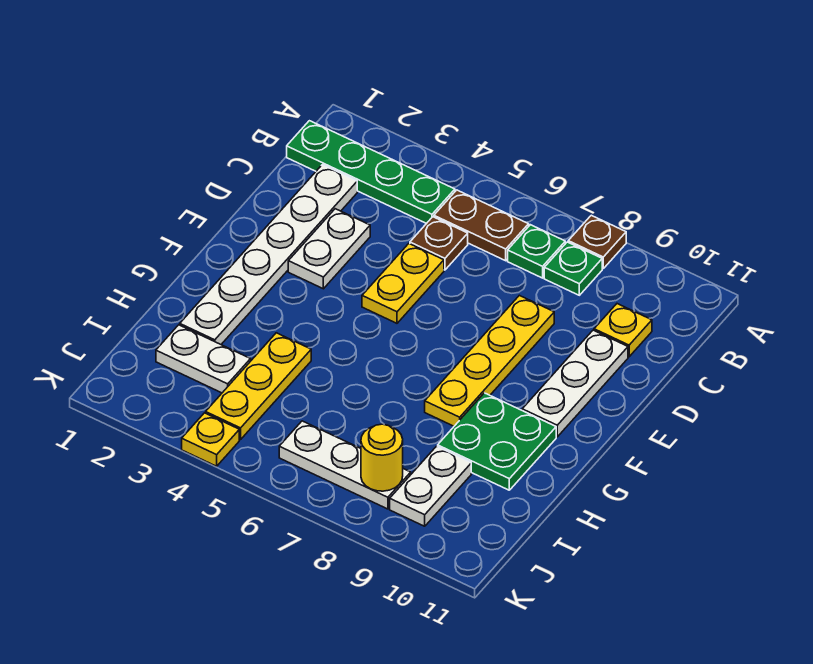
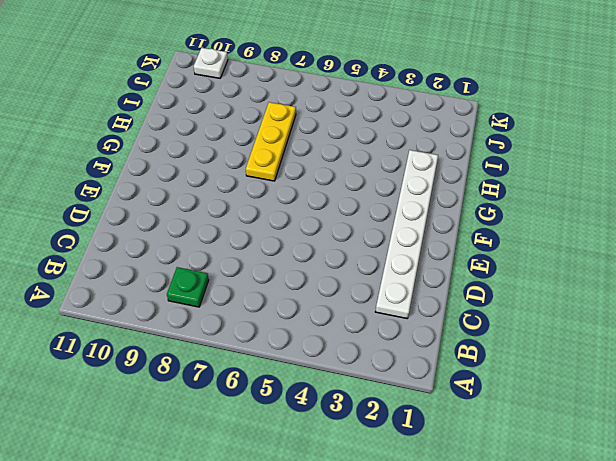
yellow plate G7:I7 level 1 -> yellow plate H4:J4 level 1
white plate K10 level 1 -> none
none -> brown plate A8 level 1
none -> green plate B1:B4 level 1
none -> brown plate B5:B6 level 1

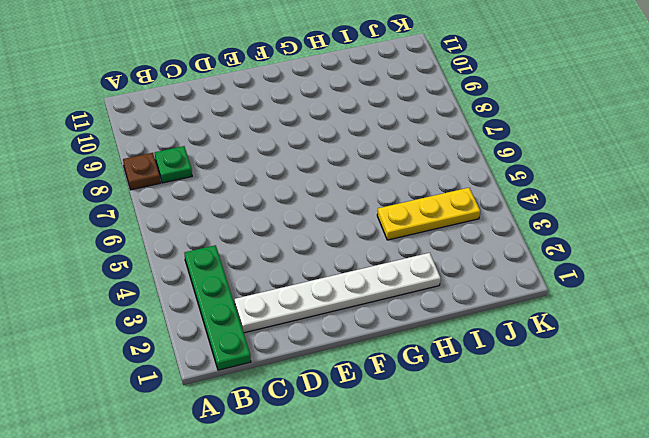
none -> brown plate B5:B6 level 1
none -> green plate B7 level 1
none -> brown plate C5 level 1

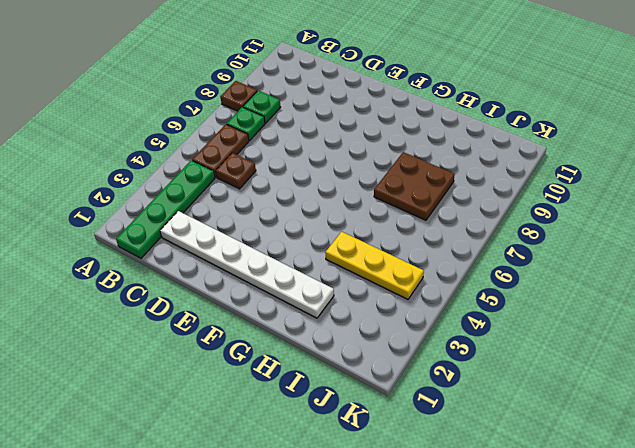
brown plate H7:I8 level 1 -> none
none -> yellow plate C10 level 1
none -> white plate D3:E3 level 1
none -> yellow plate D5:E5 level 1

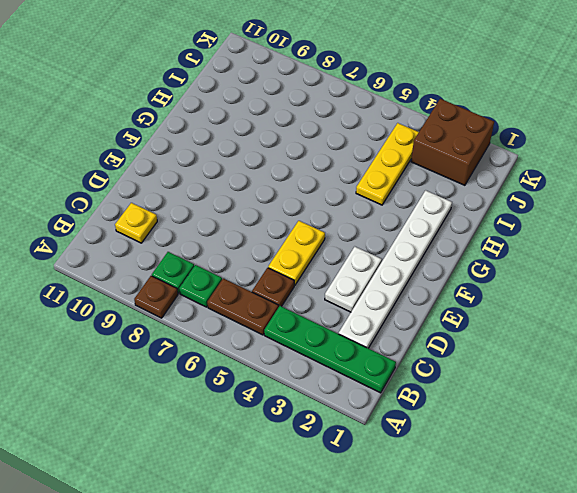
brown brick J2:K3 level 1 -> none
none -> yellow plate D8:G8 level 1
none -> white plate D10:F10 level 1
none -> green plate G9:H10 level 1

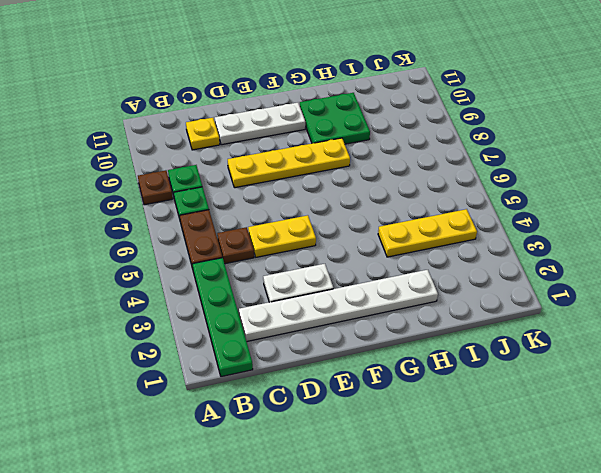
none -> white plate I2:I3 level 1
none -> white plate I9:J9 level 1
none -> white plate J6:J8 level 1

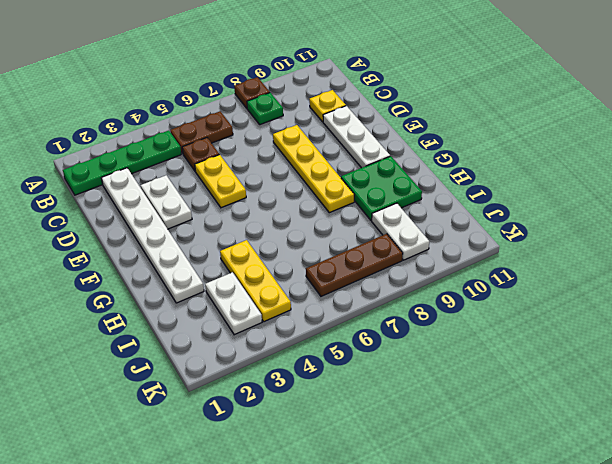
white plate I3:J3 level 1 -> white plate I2:I3 level 1
brown plate J6:J8 level 1 -> white plate J6:J8 level 1
none -> green plate B7 level 1
none -> yellow plate K4 level 1
none -> yellow round brick J8 level 2

